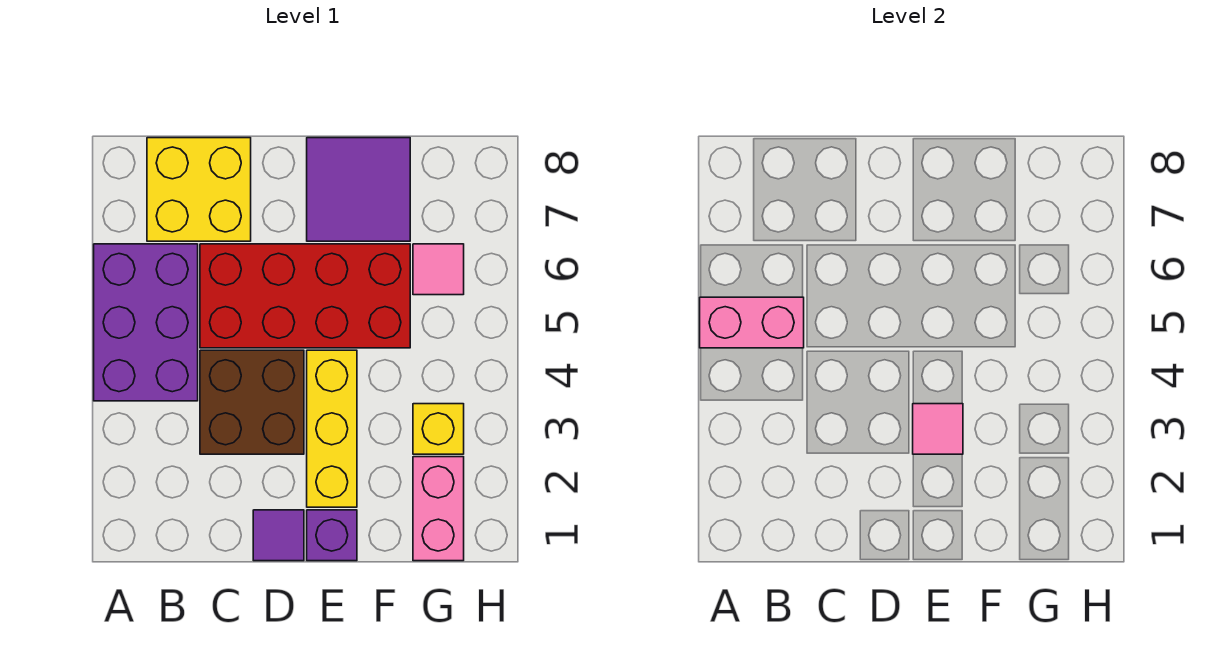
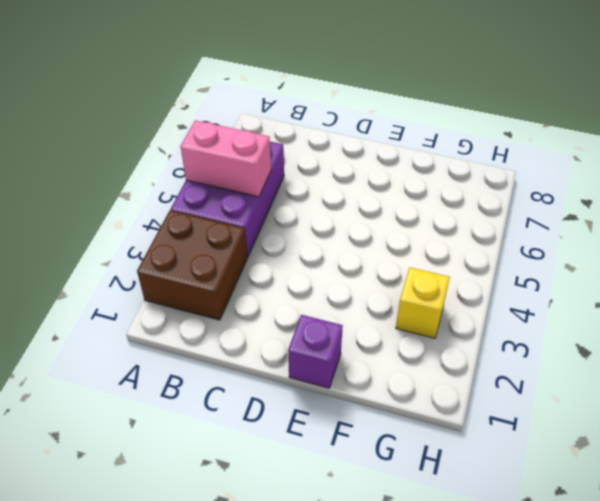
brown brick A2:B3 level 1 -> brown brick C3:D4 level 1
none -> yellow brick B7:C8 level 1
none -> red brick C5:F6 level 1
none -> purple tile D1 level 1

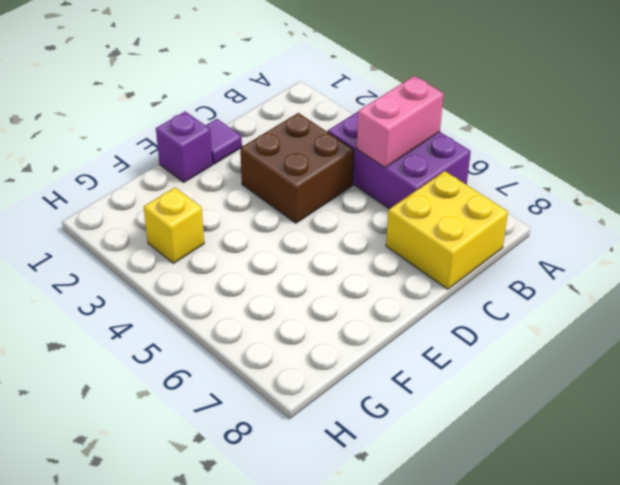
none -> red brick C5:F6 level 1
none -> yellow brick E2:E4 level 1
none -> purple tile E7:F8 level 1

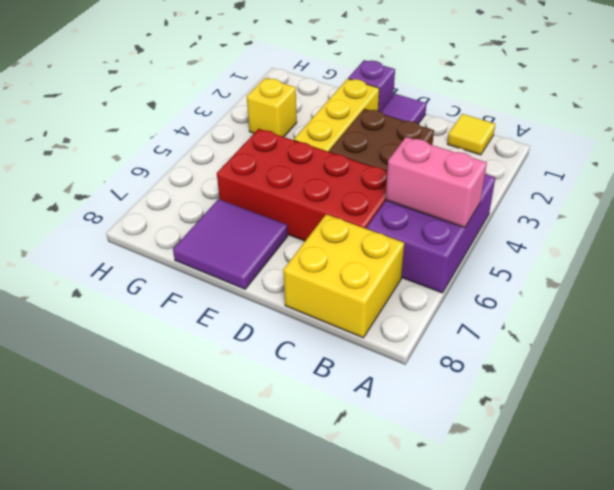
yellow tile B1 level 1 -> none
none -> pink brick G1:G2 level 1
none -> pink tile G6 level 1
none -> pink tile E3 level 2

